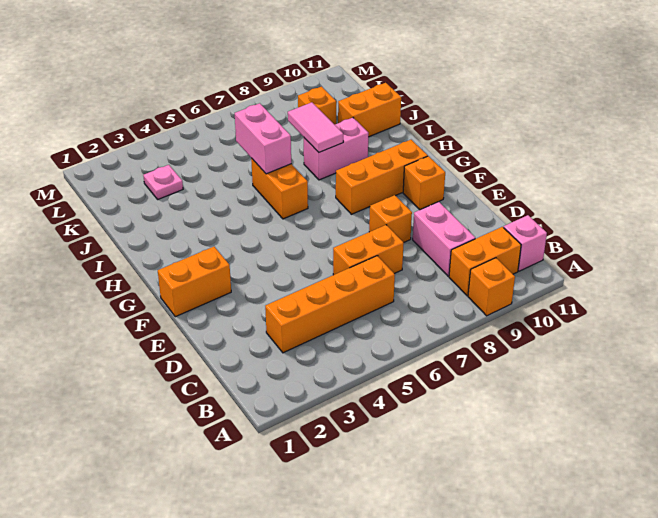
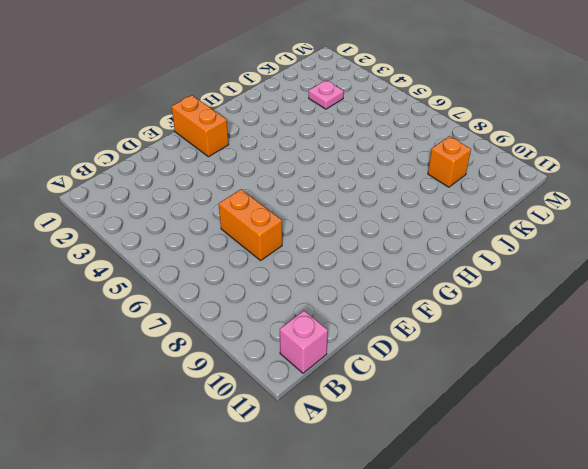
none -> orange brick A9 level 1
none -> orange brick B9:B10 level 1
none -> orange brick C3:C6 level 1

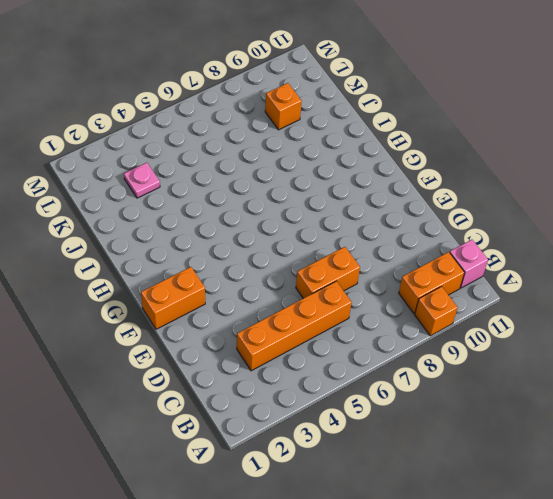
none -> pink brick C9:D9 level 1
none -> orange brick E8 level 1
none -> orange brick F10 level 1

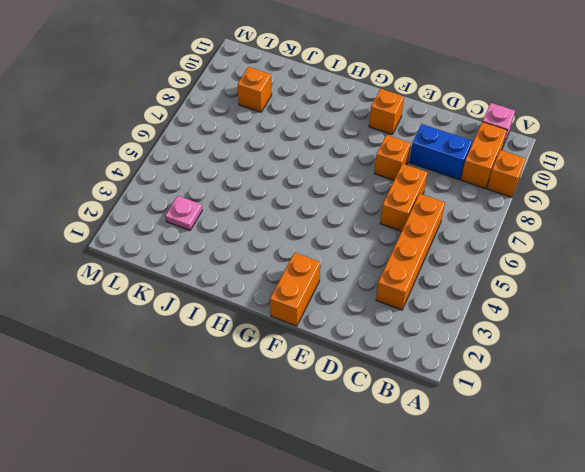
blue brick C9:D9 level 1 -> pink brick C9:D9 level 1
none -> orange brick G8:G10 level 1
none -> orange brick H6:I6 level 1
none -> pink brick I8:I9 level 1

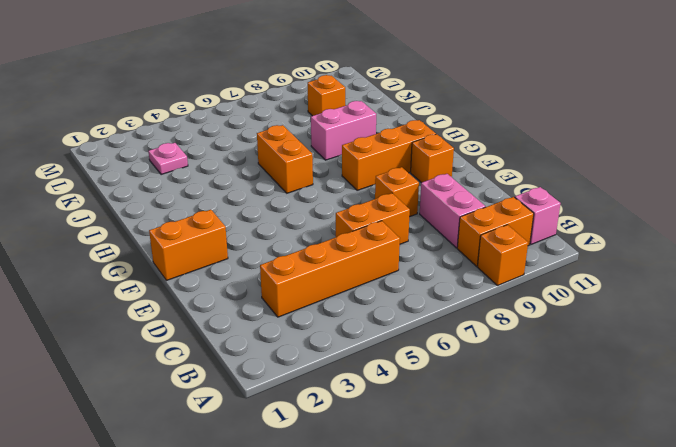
none -> orange brick J10:J11 level 1
none -> pink brick I6:J6 level 2
none -> pink tile I8:J8 level 2

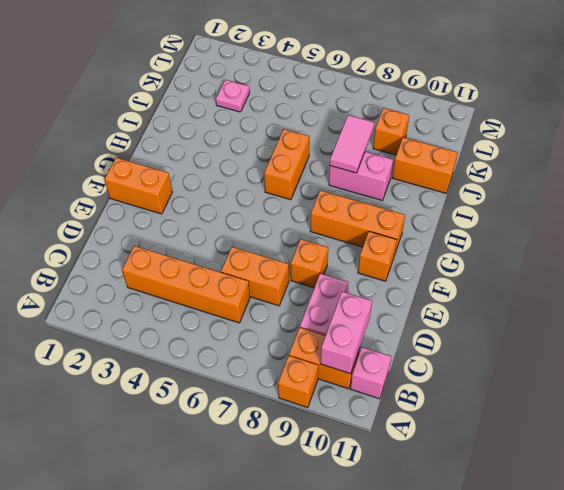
pink brick B10:C10 level 2 -> pink brick I6:J6 level 2

